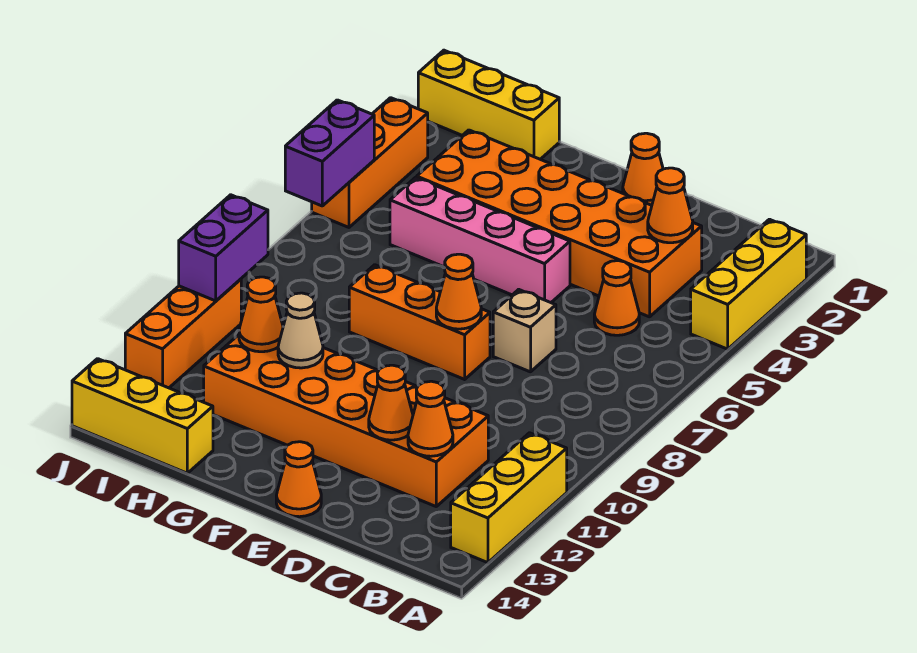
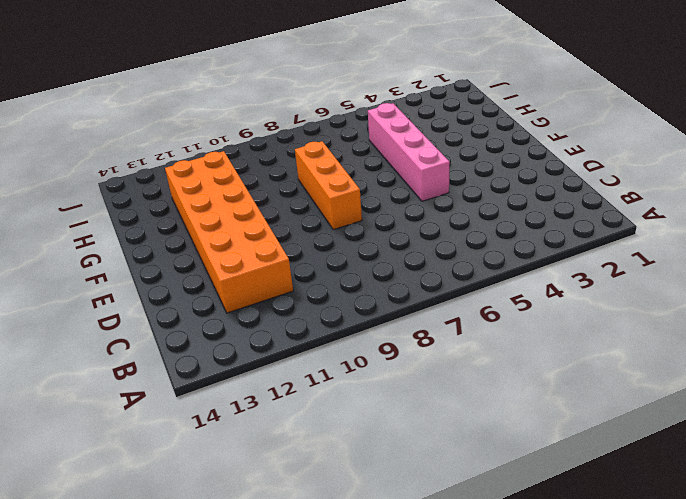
none -> yellow brick A2:A4 level 1
none -> yellow brick A11:A13 level 1
none -> orange brick C3:H4 level 1

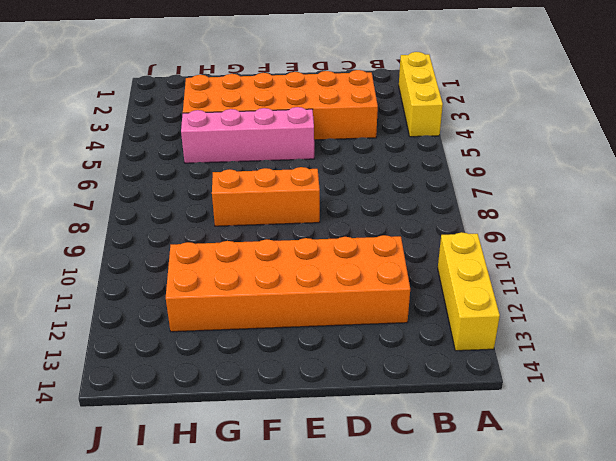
none -> orange cone C5 level 1
none -> tan brick D7 level 1
none -> orange cone E1 level 1

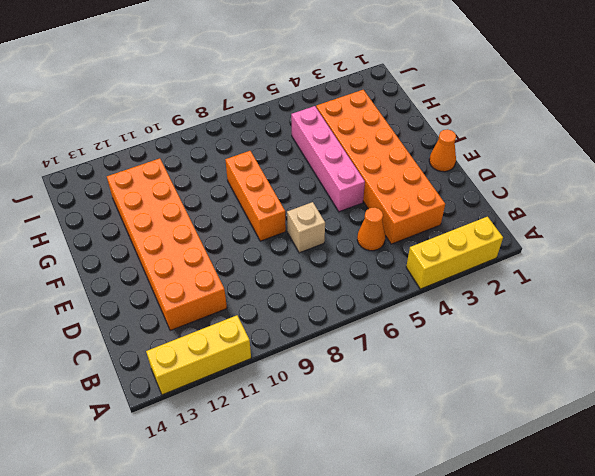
none -> orange cone E14 level 1
none -> yellow brick H1:J1 level 1
none -> yellow brick H14:J14 level 1

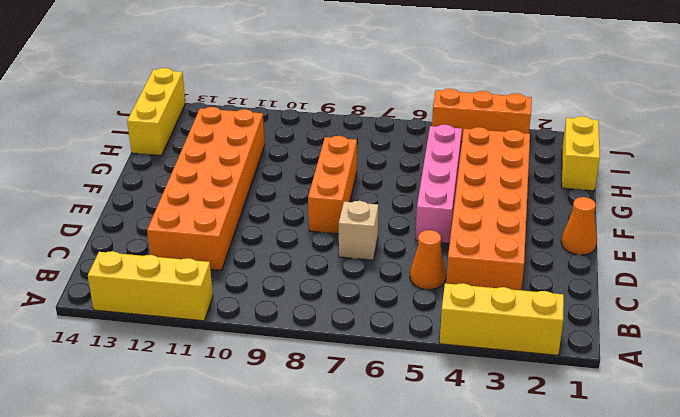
yellow brick H1:I1 level 1 -> yellow brick H1:J1 level 1
none -> orange cone E14 level 1
none -> orange brick J10:J12 level 1
none -> orange cone C3 level 2

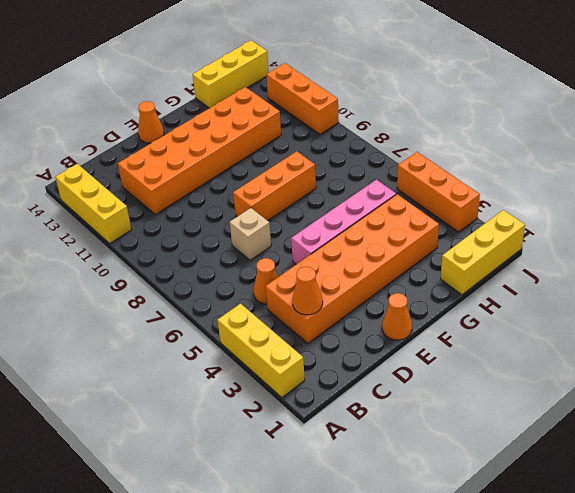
none -> orange cone C12 level 2
none -> orange cone D12 level 2
none -> orange cone E8 level 2

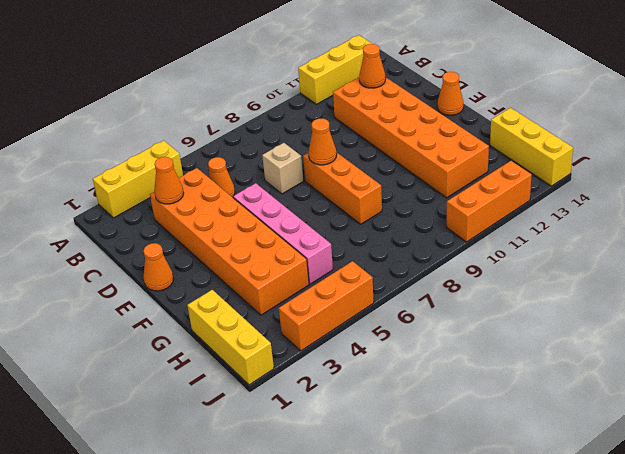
none -> orange cone D12 level 2
none -> tan cone G11 level 2
none -> orange cone H11 level 2

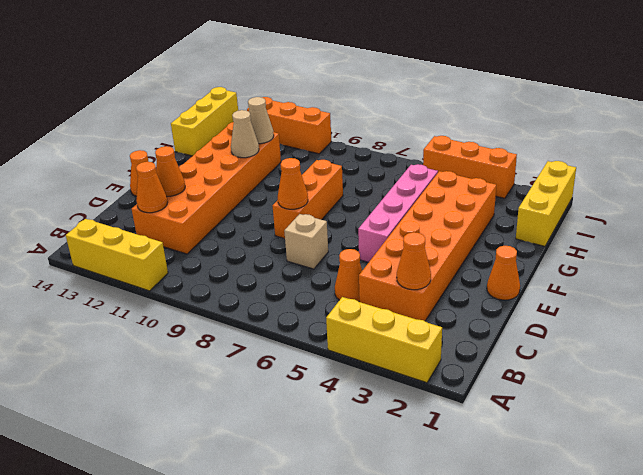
tan cone H11 level 2 -> orange cone H11 level 2
none -> purple brick J5:J6 level 2
none -> purple brick J9:J10 level 2

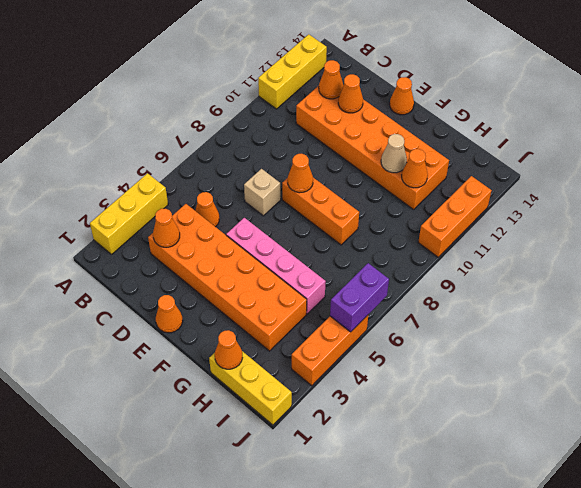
orange cone H1 level 2 -> none
none -> yellow brick H14:J14 level 1
none -> purple brick J9:J10 level 2

